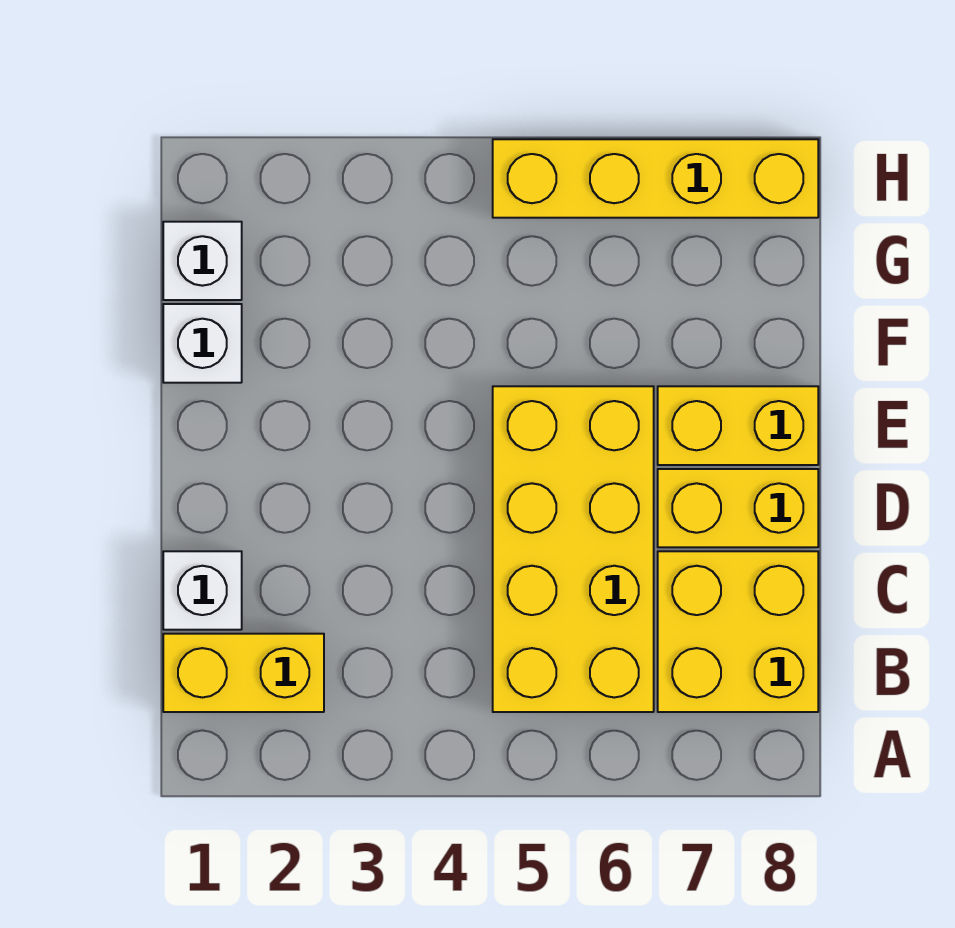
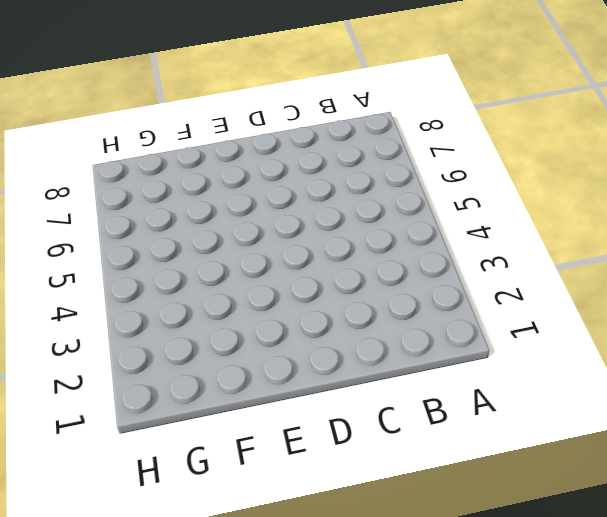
none -> yellow brick B1:B2 level 1
none -> yellow brick B5:E6 level 1

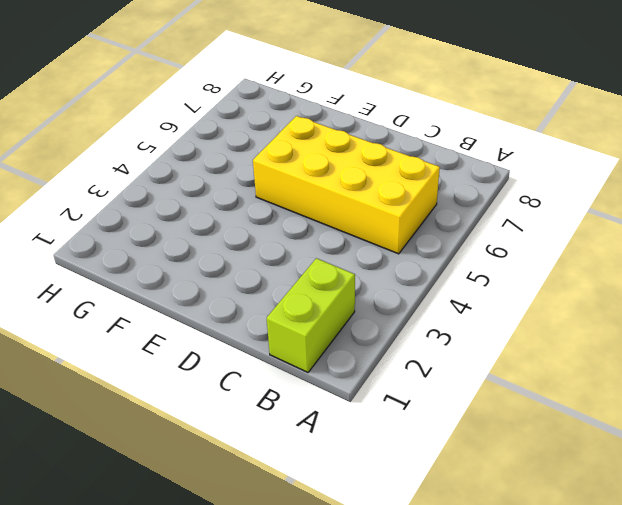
lime brick B1:B2 level 1 -> yellow brick B1:B2 level 1
none -> yellow brick B7:C8 level 1
none -> white brick C1 level 1

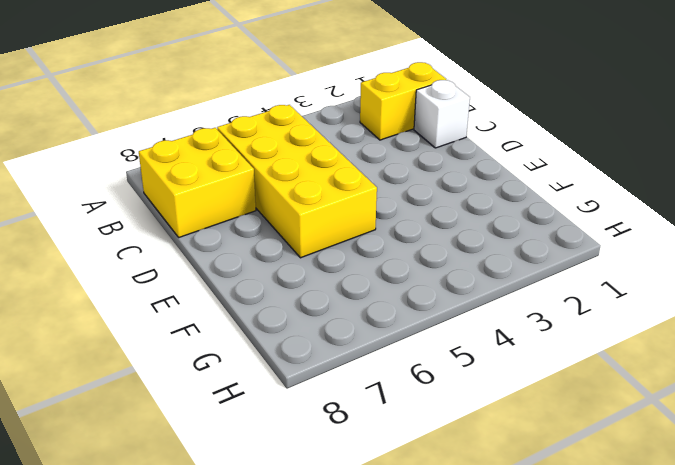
none -> yellow brick D7:D8 level 1
none -> yellow brick E7:E8 level 1

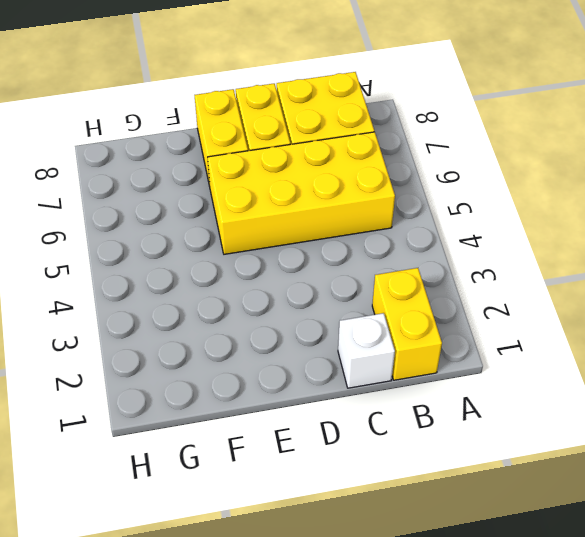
none -> white brick F1 level 1
none -> white brick G1 level 1

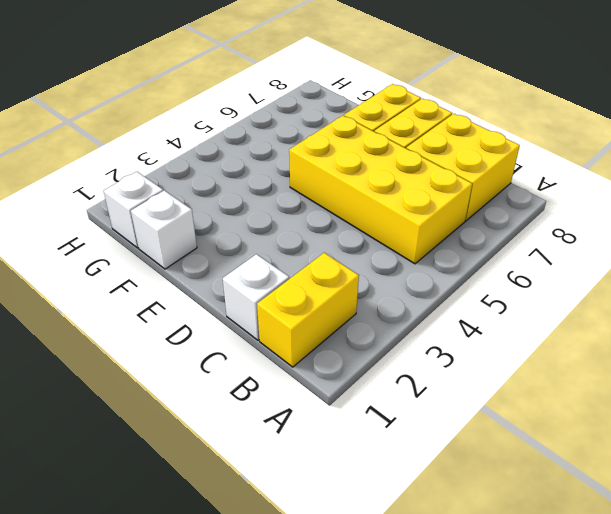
none -> yellow brick H5:H8 level 1

